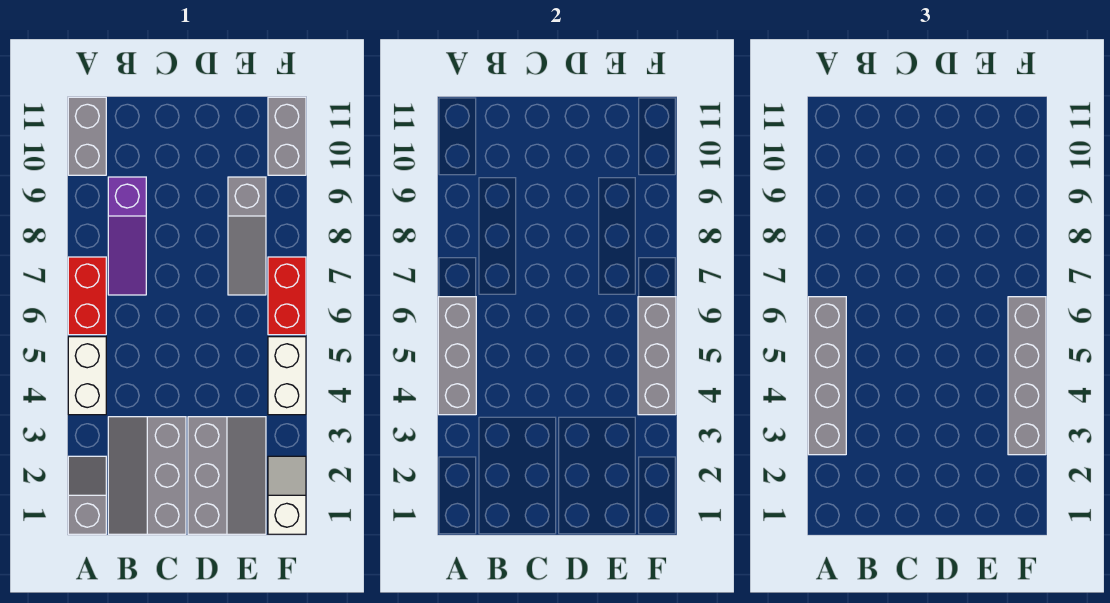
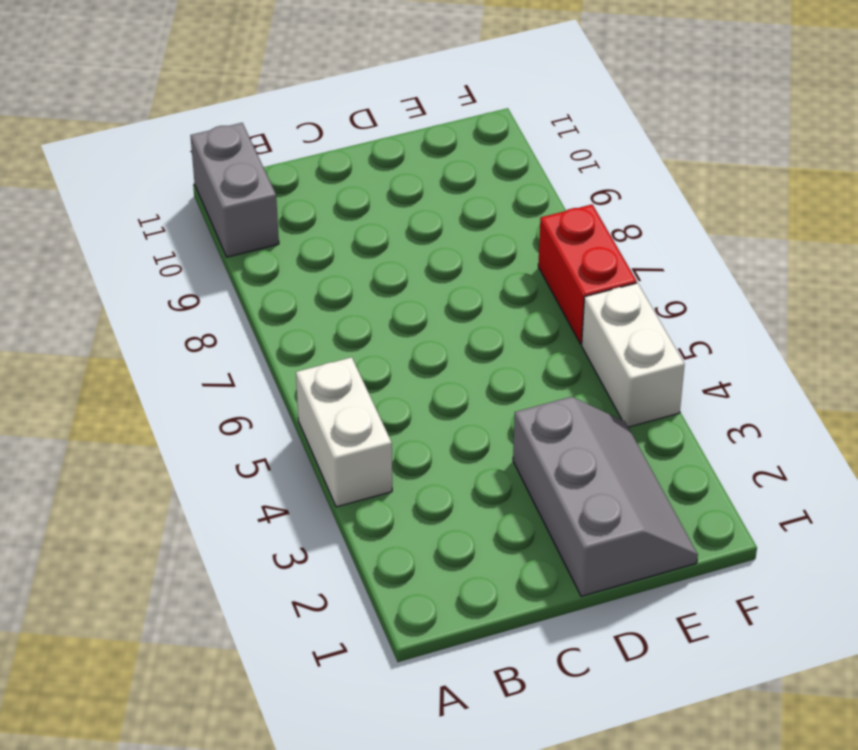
none -> grey slope A1:A2 level 1 top 1
none -> red brick A6:A7 level 1
none -> grey slope B1:C3 level 1 top C

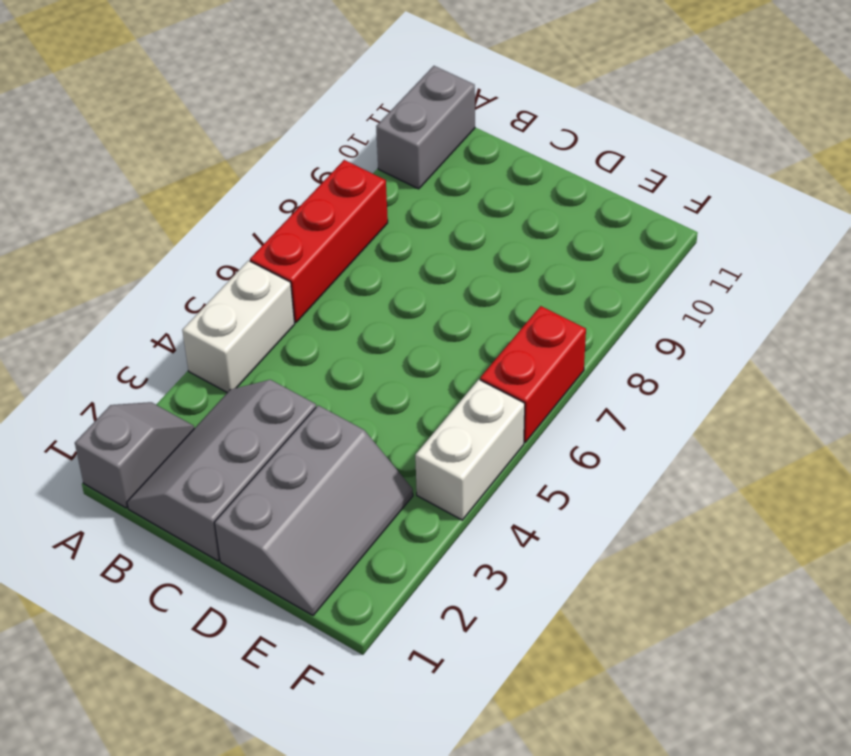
red brick A6:A8 level 1 -> red brick A6:A7 level 1
none -> purple slope B7:B9 level 1 top 9
none -> grey slope E7:E9 level 1 top 9
none -> white slope F1:F2 level 1 top 1

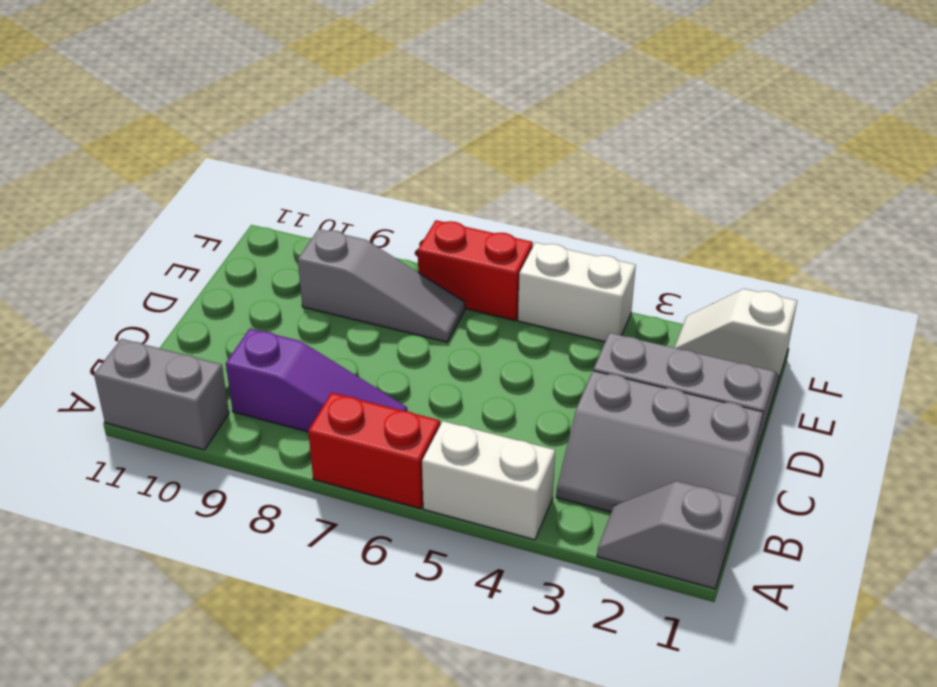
none -> grey brick F10:F11 level 1
none -> grey brick A4:A6 level 2
none -> grey brick F4:F6 level 2

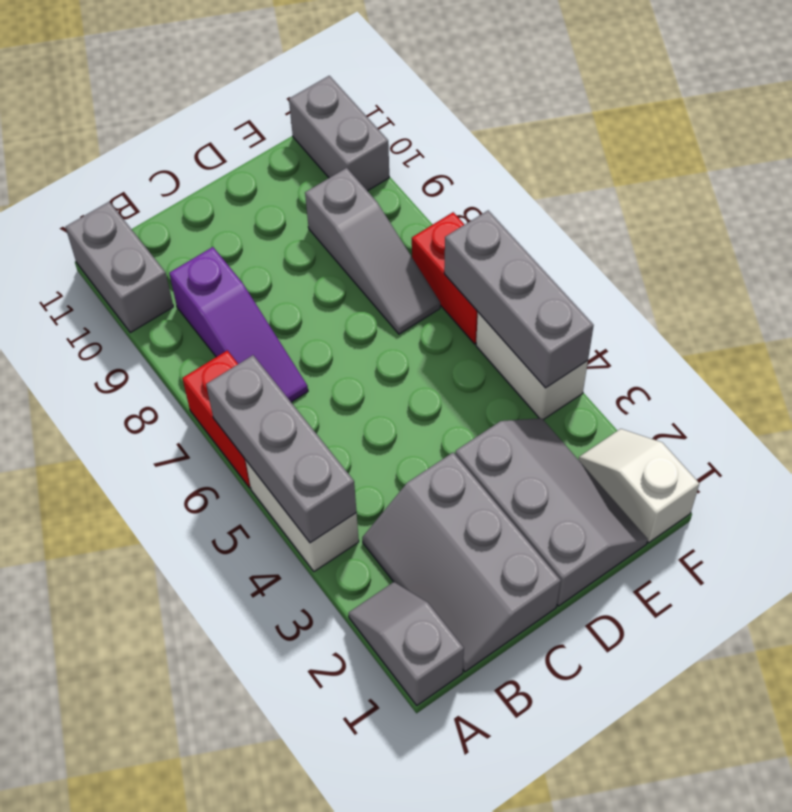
none -> grey brick A3:A6 level 3
none -> grey brick F3:F6 level 3

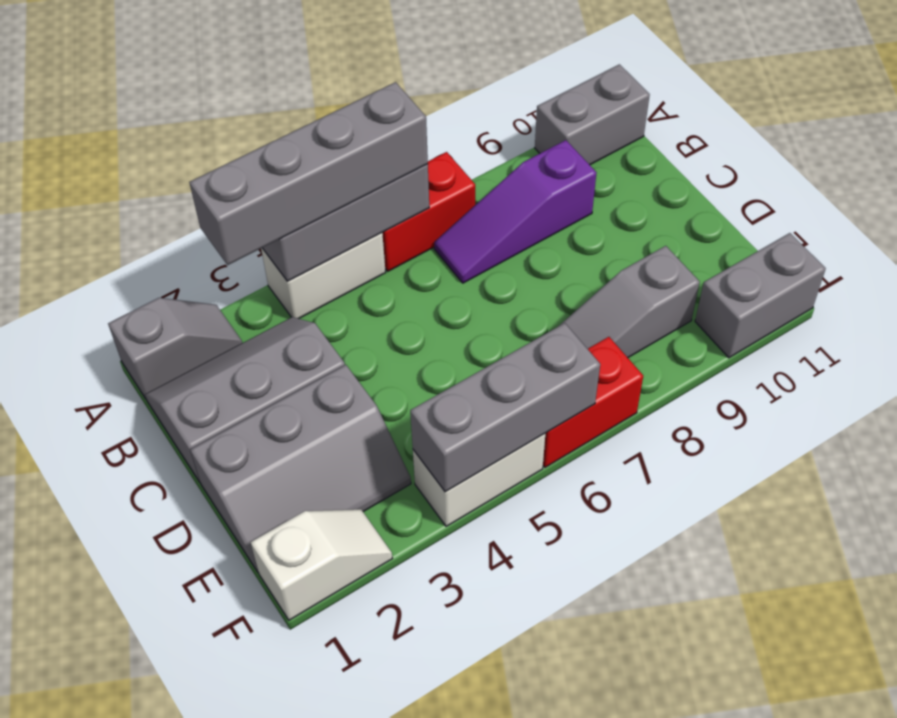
none -> grey brick F3:F6 level 3

